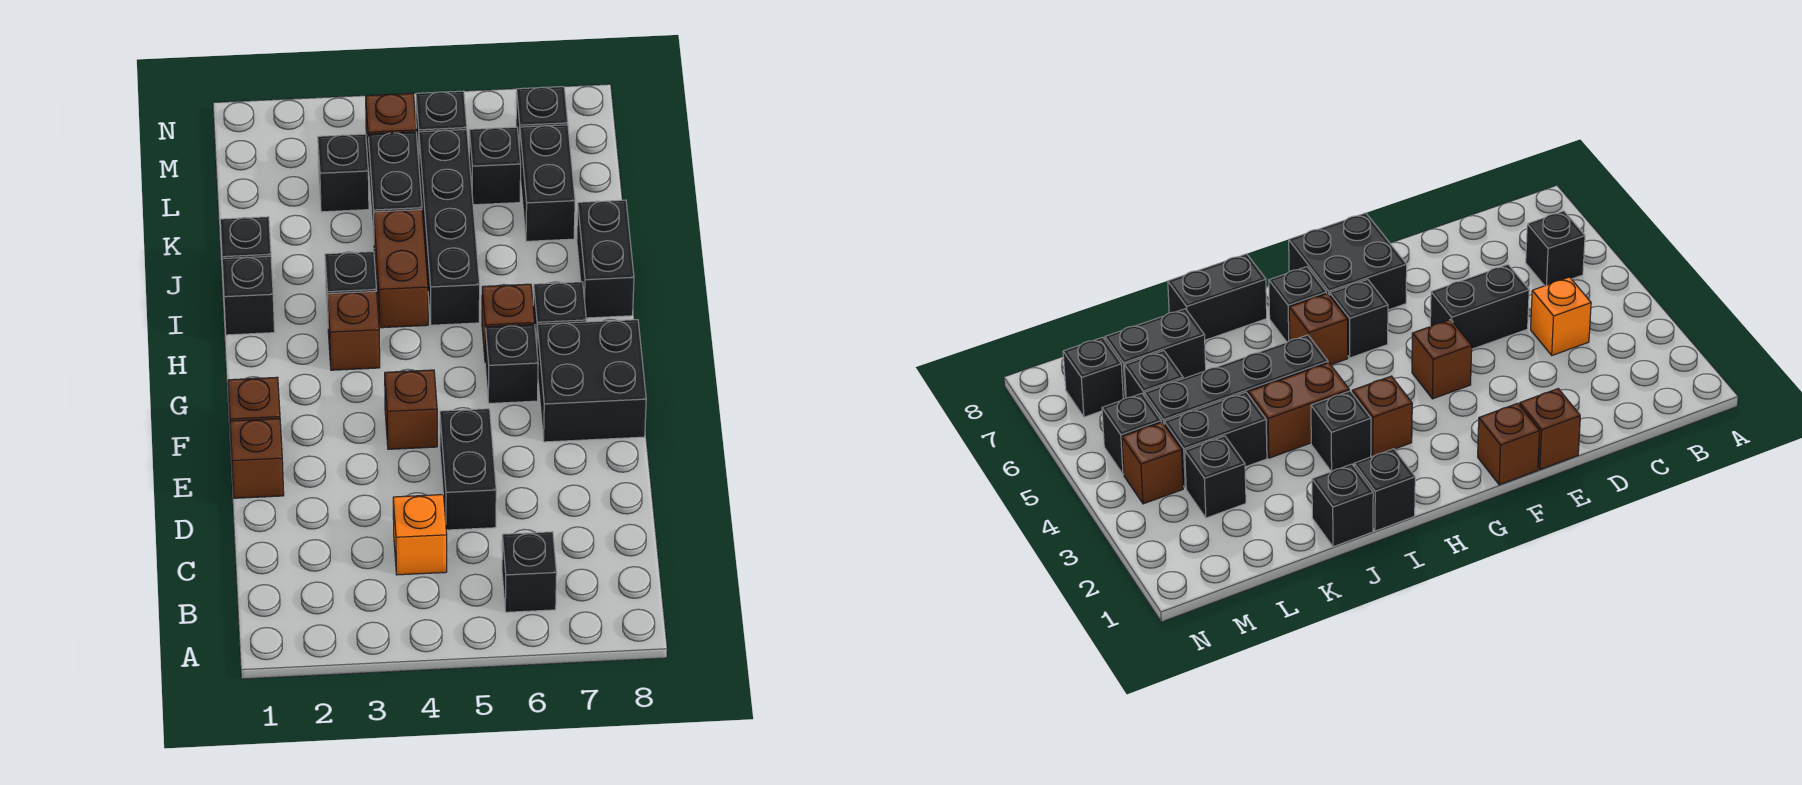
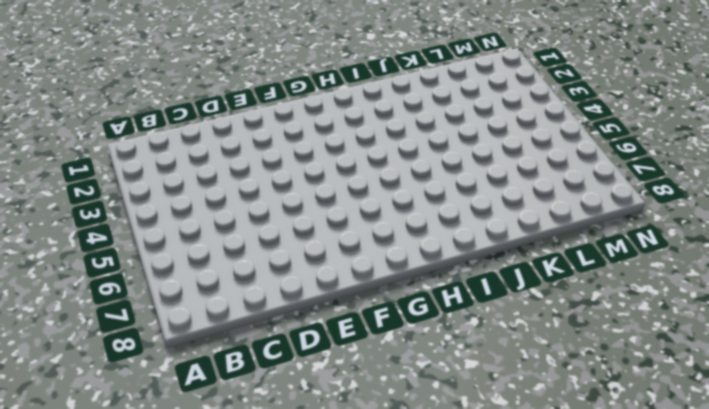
none -> black brick B6 level 1
none -> orange brick C4 level 1
none -> black brick D5:E5 level 1

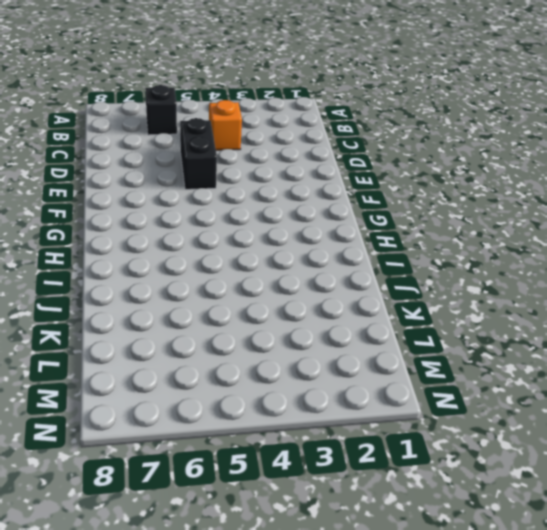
none -> brown brick E1 level 1
none -> brown brick F1 level 1
none -> brown brick F4 level 1

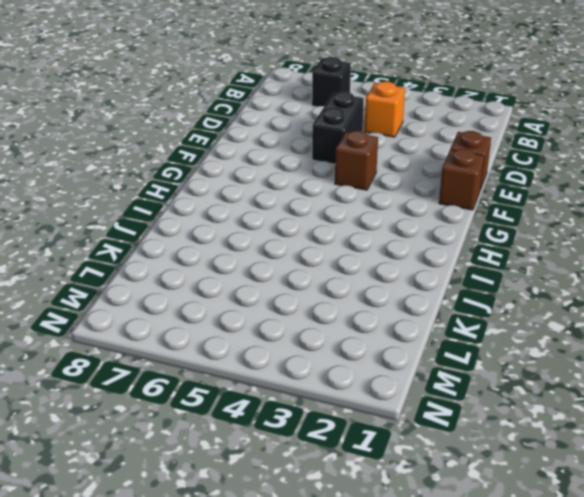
none -> black brick F7:G8 level 1
none -> black brick G6 level 1
none -> brown brick H3 level 1

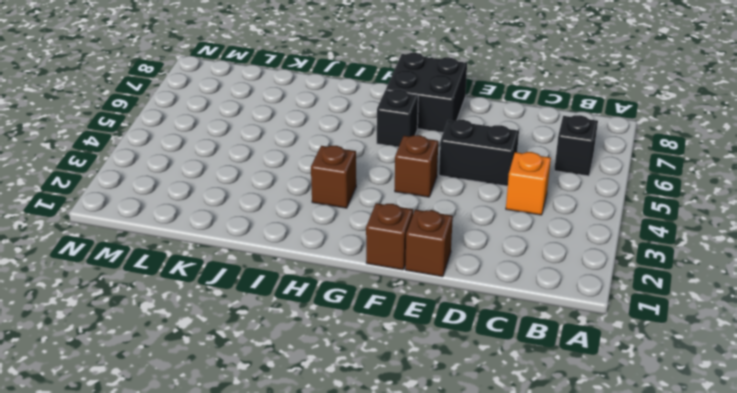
none -> brown brick H6 level 1
none -> black brick H7 level 1
none -> black brick I1 level 1

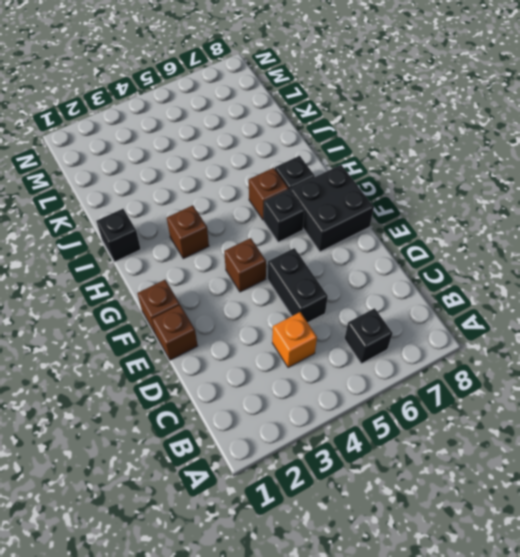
none -> black brick I3 level 1
none -> brown brick I4:J4 level 1
none -> black brick I5:L5 level 1

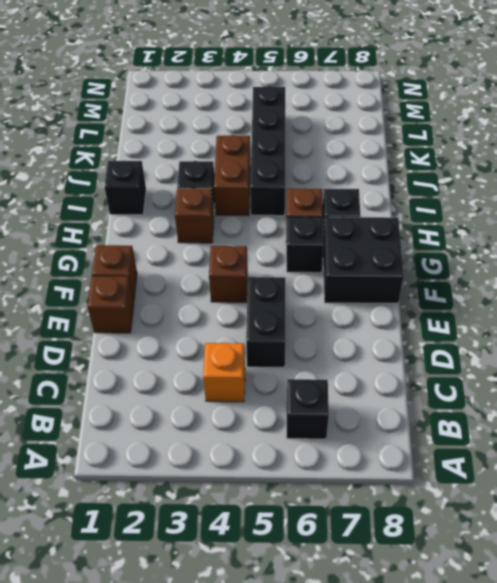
none -> black brick I8:J8 level 1
none -> black brick J1 level 1
none -> black brick K4:L4 level 1

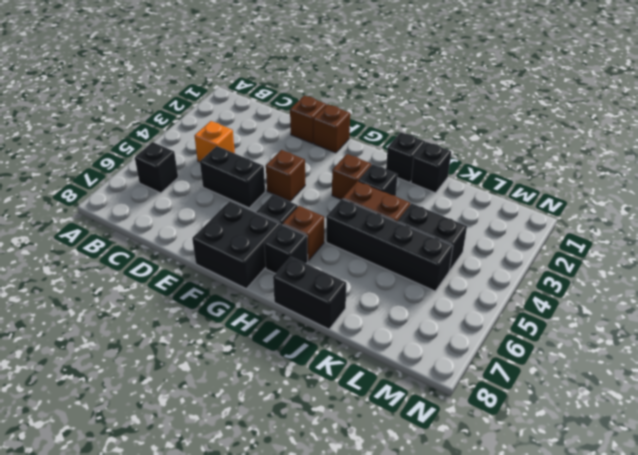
none -> black brick K7:L7 level 1
none -> black brick L3 level 1
none -> black brick L6 level 1

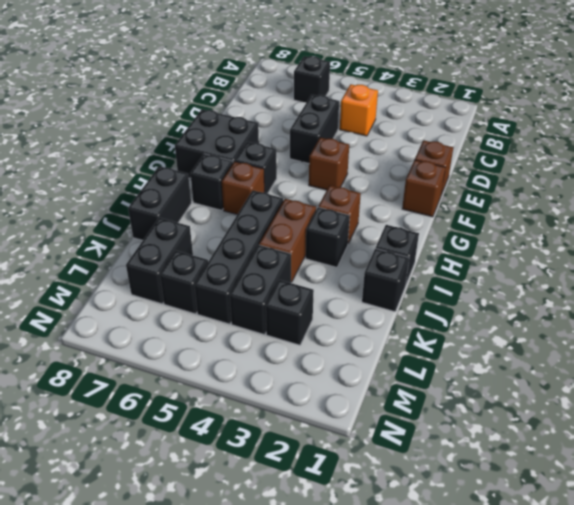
none -> brown brick M4 level 1
none -> black brick M5 level 1
none -> black brick M7 level 1

